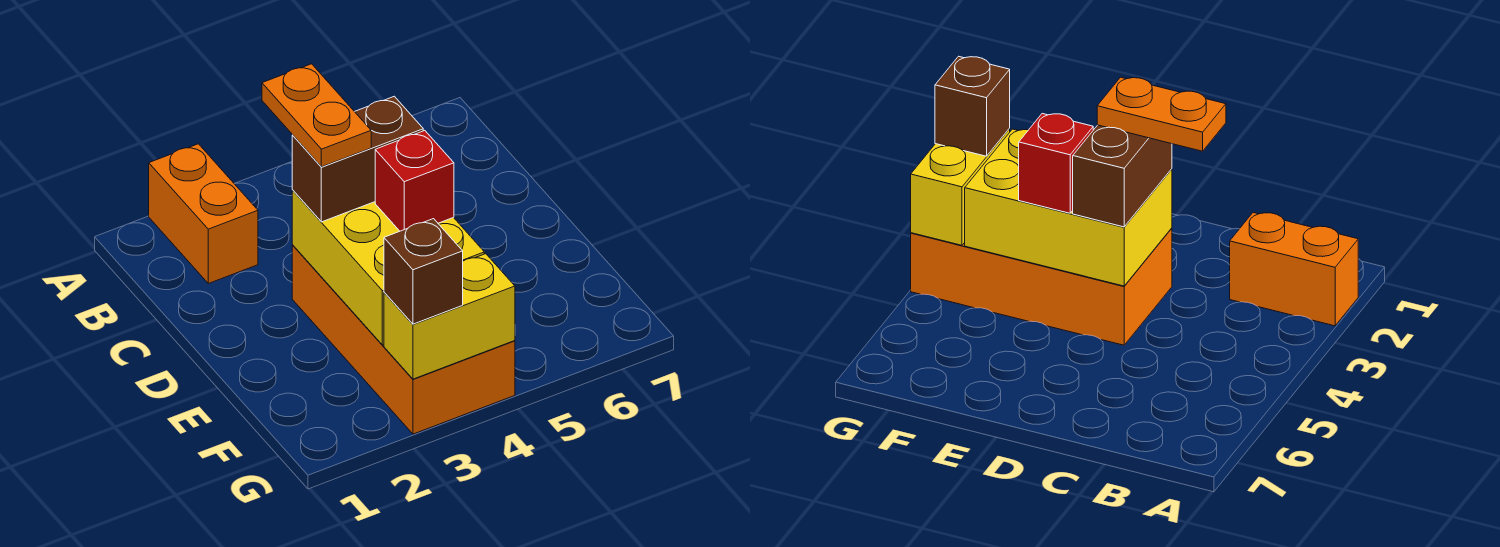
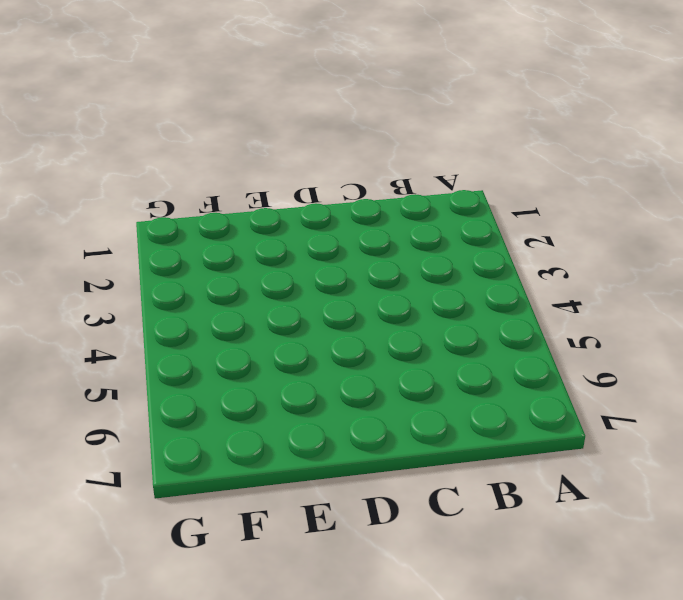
none -> orange brick A2:B2 level 1
none -> orange brick D3:G4 level 1

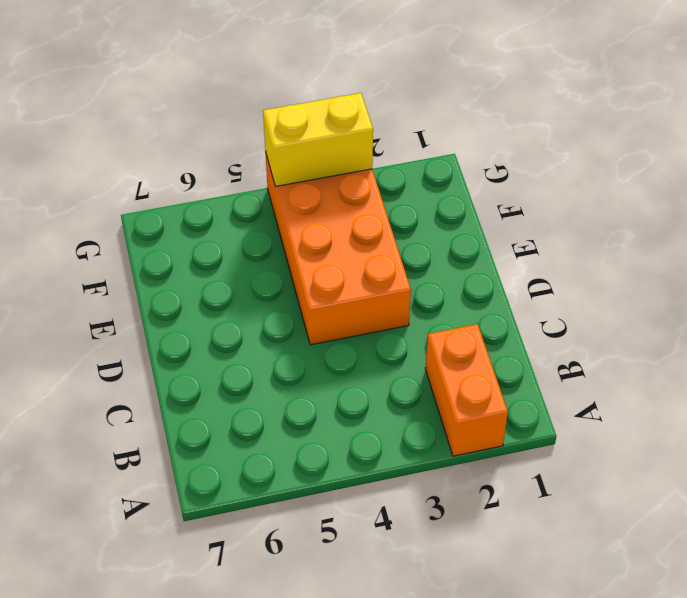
none -> yellow brick D3:F4 level 2
none -> brown brick D3:D4 level 3

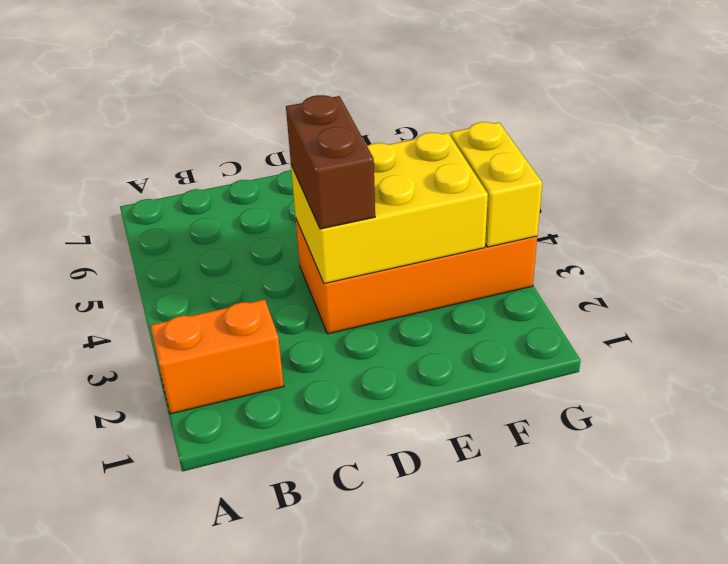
none -> red brick E4 level 3
none -> brown brick G3 level 3

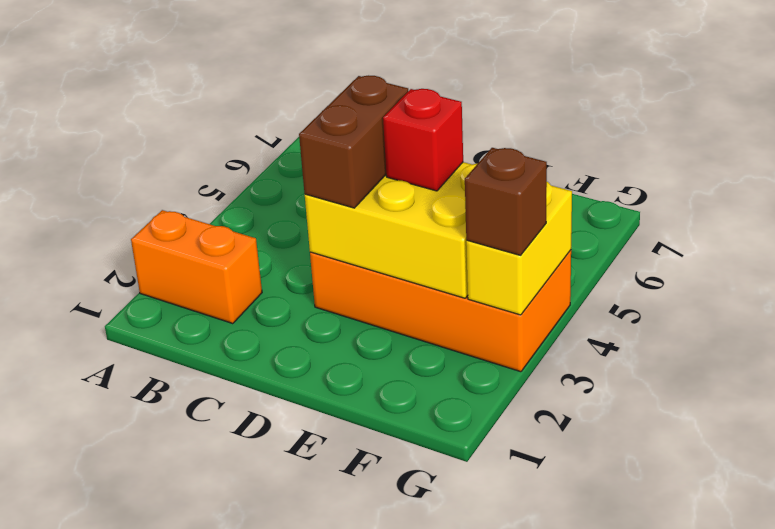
none -> orange plate C3:D3 level 4

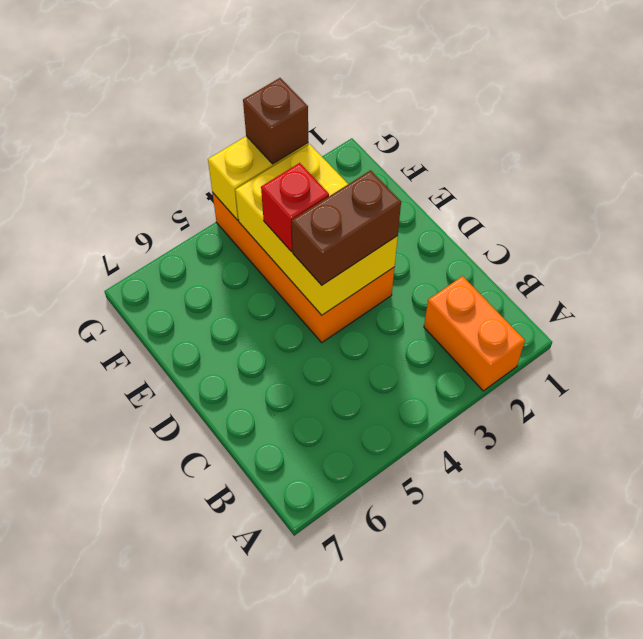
none -> orange plate C3:D3 level 4

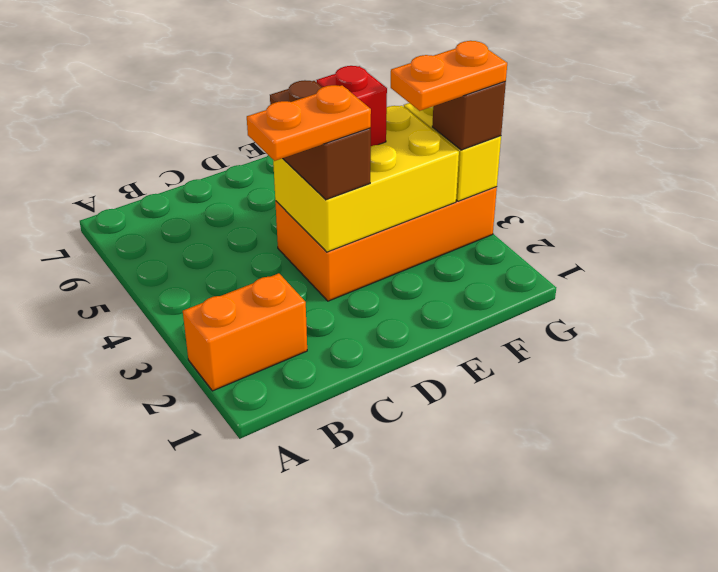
orange plate F3:G3 level 4 -> none

